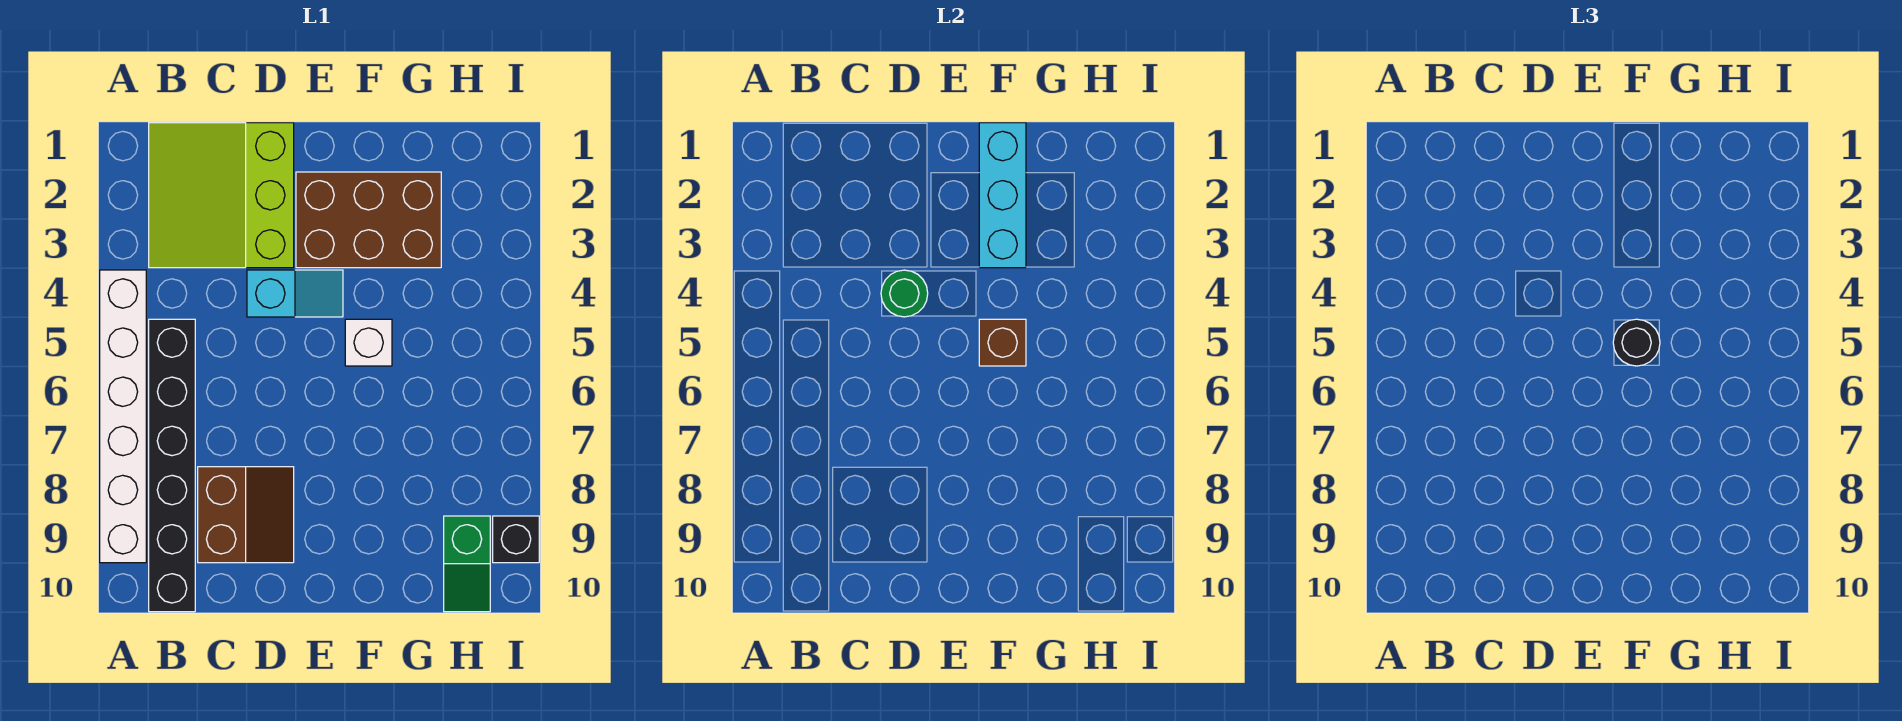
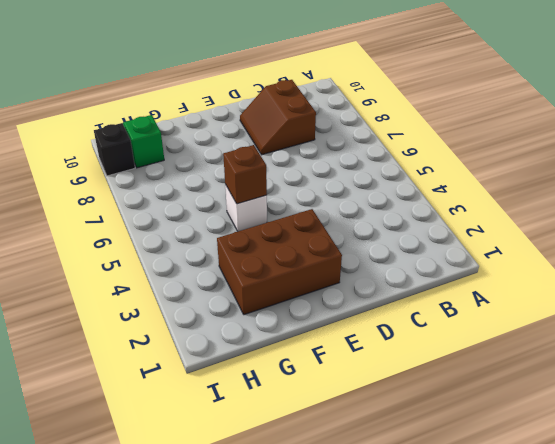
none -> white brick A4:A9 level 1
none -> lime slope B1:D3 level 1 top D
none -> black brick B5:B10 level 1

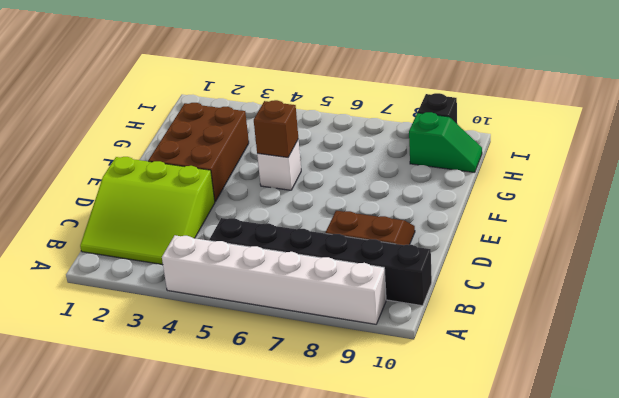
none -> cyan slope D4:E4 level 1 top D
none -> green round brick D4 level 2
none -> cyan brick F1:F3 level 2

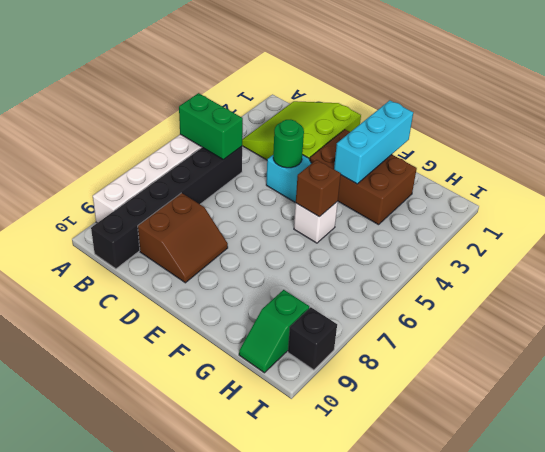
green brick A5:B5 level 2 -> none
none -> black round brick F5 level 3

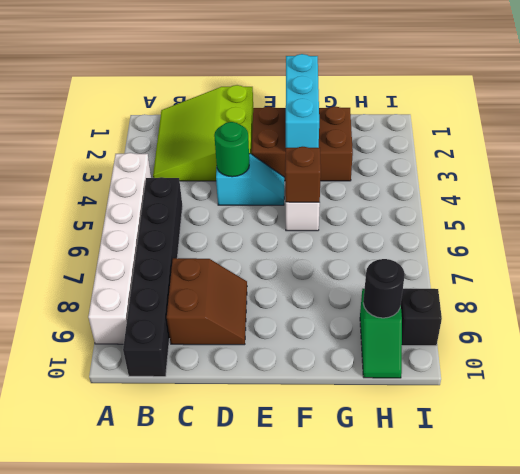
black round brick H9 level 2 -> black round brick F5 level 3

